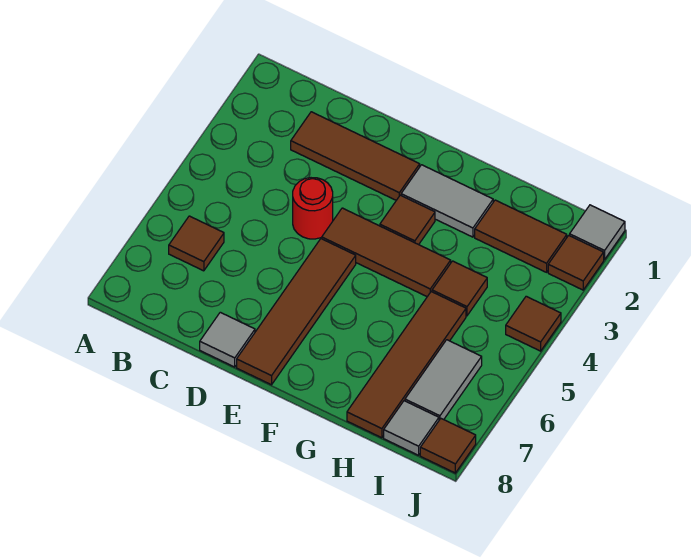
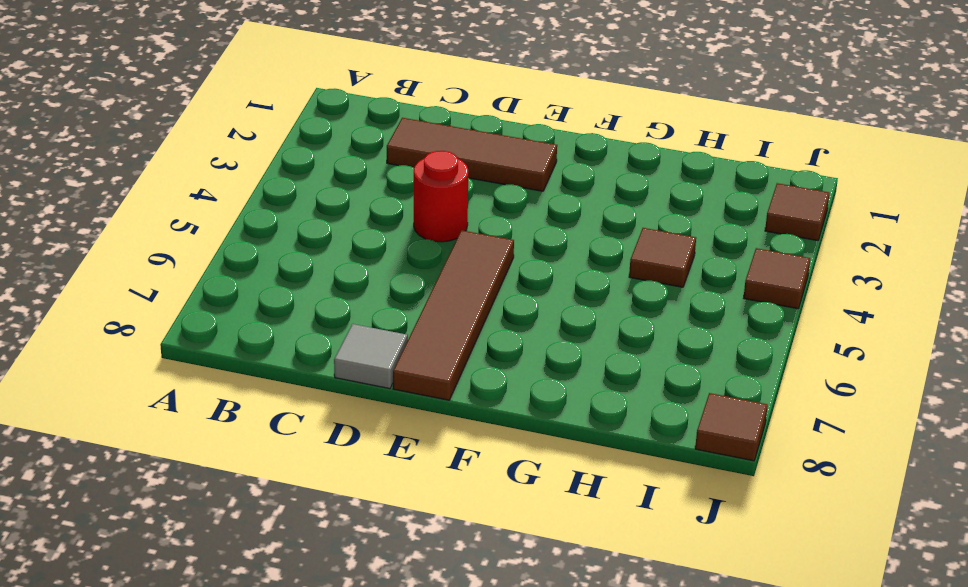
none -> brown tile B6 level 1
none -> brown tile E4:G4 level 1
none -> grey tile F2:G2 level 1

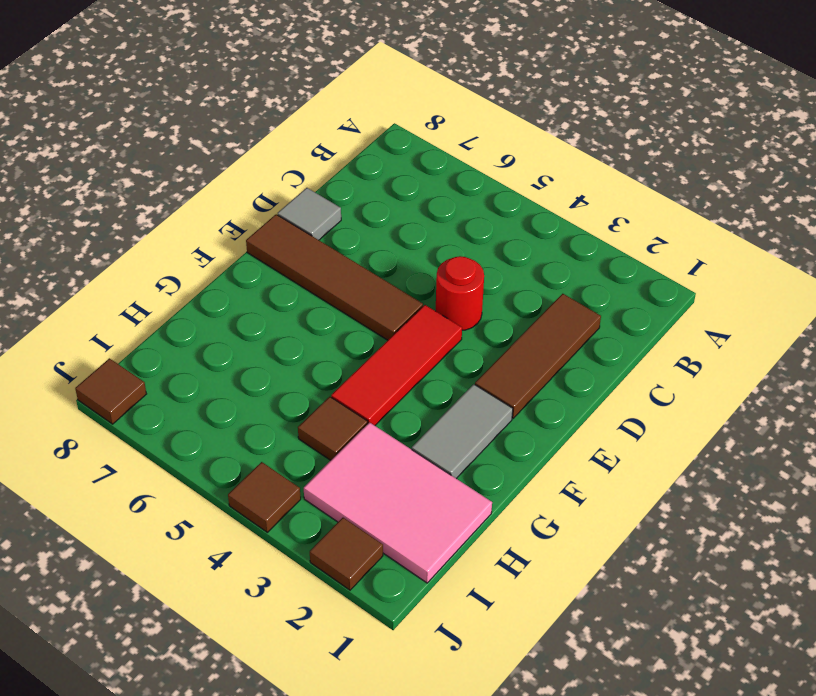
red tile E4:G4 level 1 -> brown tile E4:G4 level 1
pink tile H1:I3 level 1 -> brown tile H2:I2 level 1
none -> brown tile B6 level 1
none -> brown tile F3 level 1
none -> brown tile H5:H8 level 1

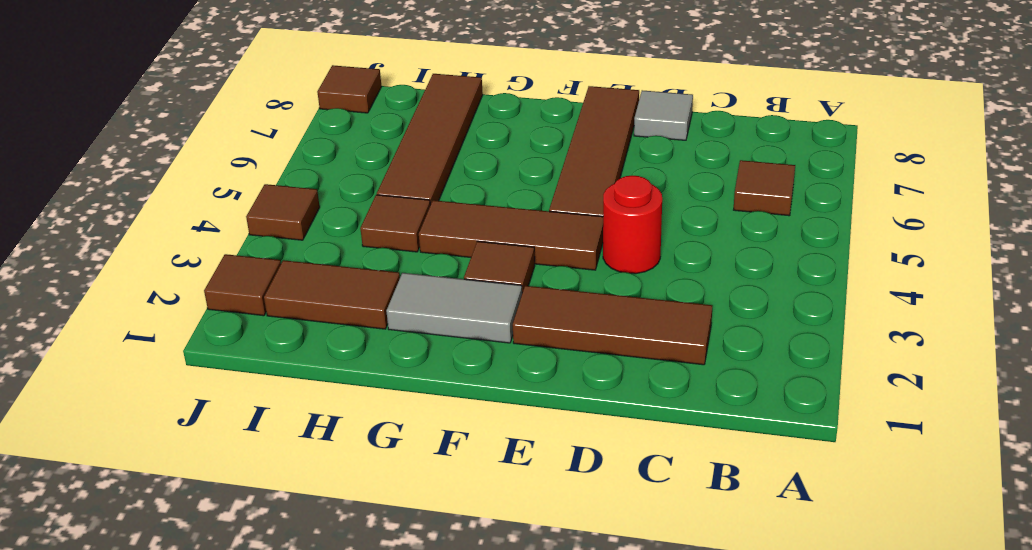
none -> grey tile I6:I7 level 1
none -> grey tile I8 level 1
none -> grey tile J1 level 1

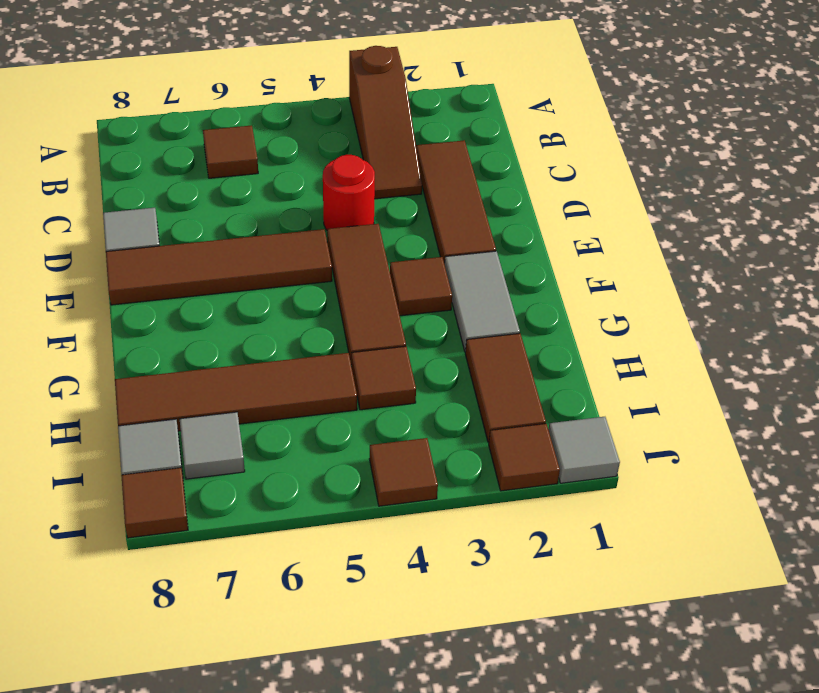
brown slope A3:C3 level 1 top A -> none
grey tile I7 level 1 -> grey tile I6:I7 level 1

